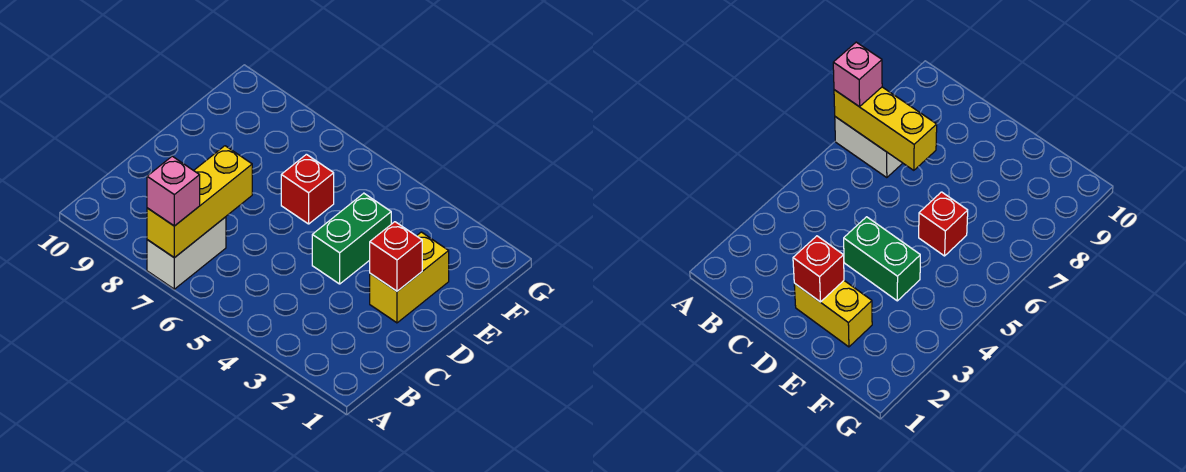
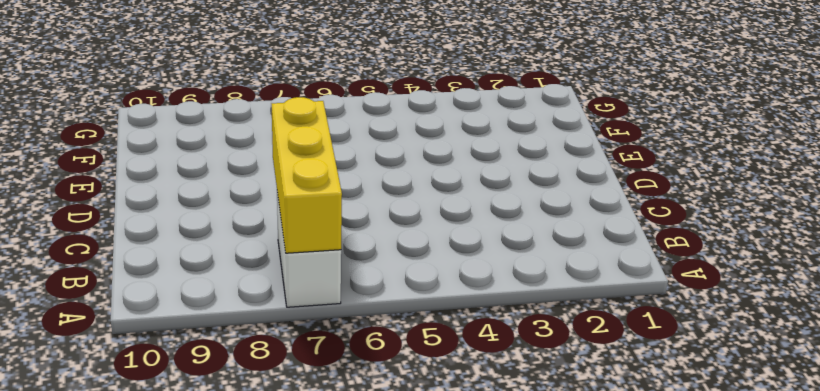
none -> yellow brick D2:E2 level 1
none -> green brick D4:E4 level 1

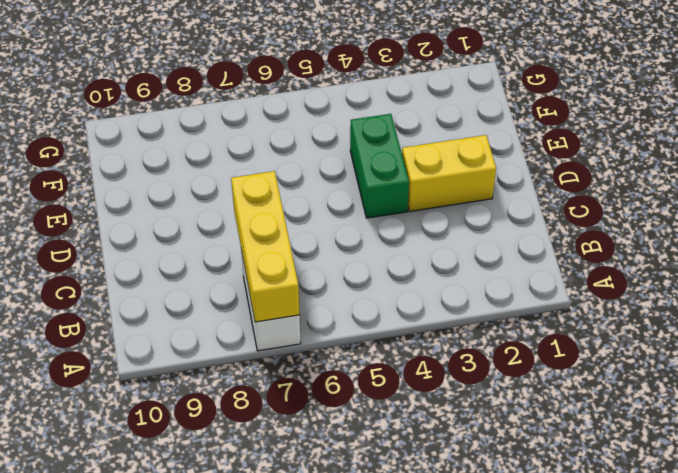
yellow brick D2:D3 level 1 -> yellow brick D2:E2 level 1
none -> red brick E6 level 1
none -> red brick D2 level 2

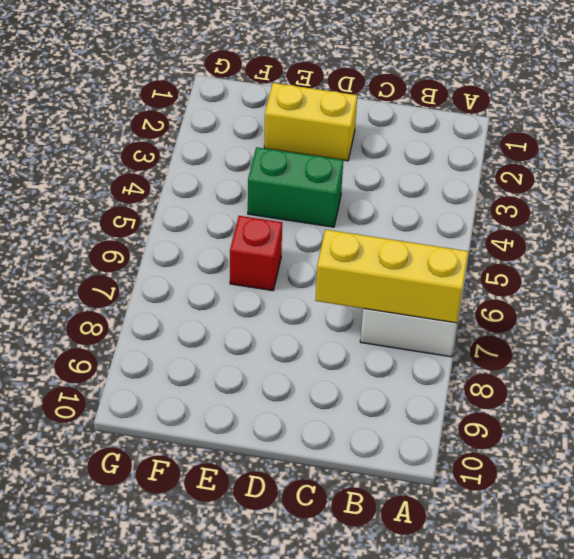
none -> red brick D2 level 2
none -> pink brick A7 level 3

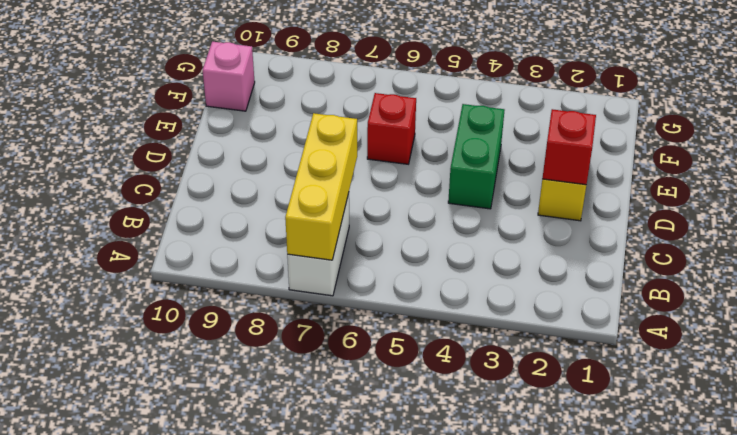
pink brick F10 level 1 -> pink brick A7 level 3

